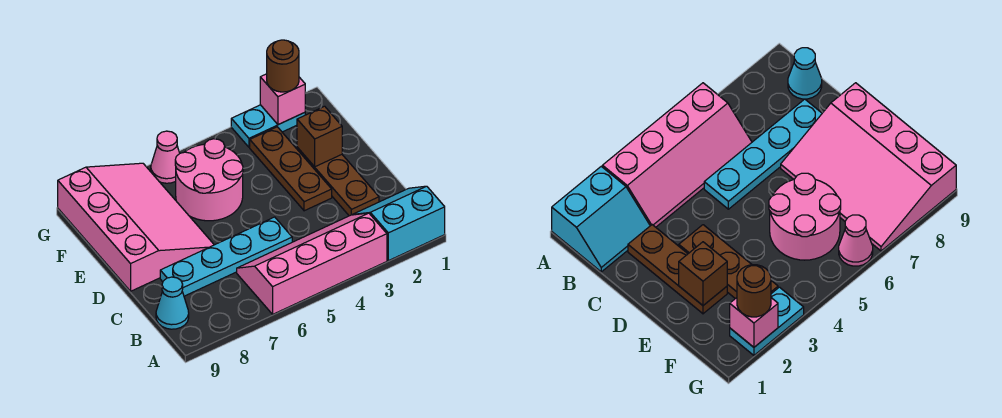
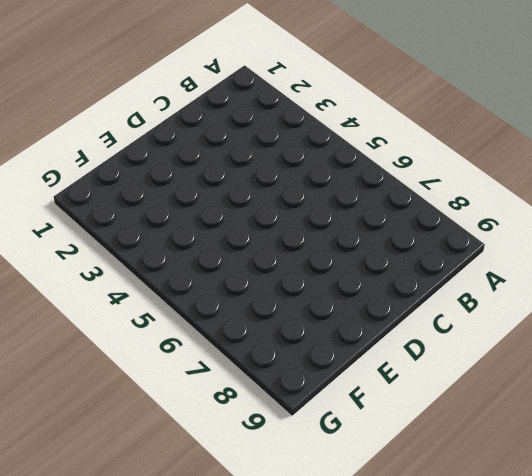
none -> cyan slope A1:B2 level 1 top A
none -> pink slope A3:B6 level 1 top A
none -> cyan cone B9 level 1

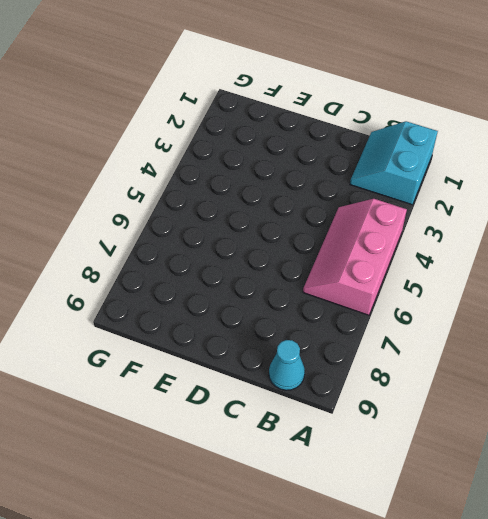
pink slope A4:B6 level 1 top A -> pink slope A3:B6 level 1 top A
none -> brown plate C2:E2 level 1
none -> cyan plate C5:C8 level 1
none -> brown plate D3:F3 level 1

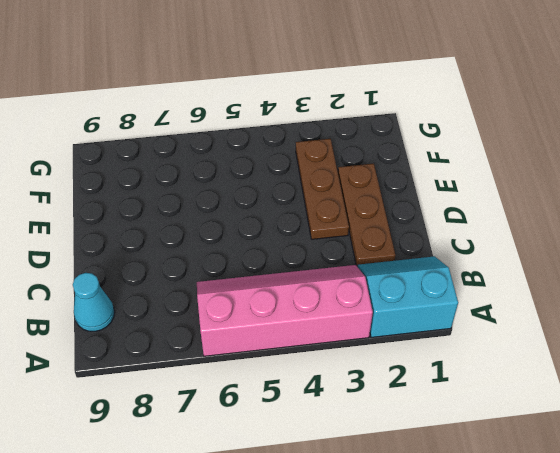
none -> cyan plate C5:C8 level 1
none -> pink slope D7:G9 level 1 top 9
none -> pink round brick E5:F6 level 1

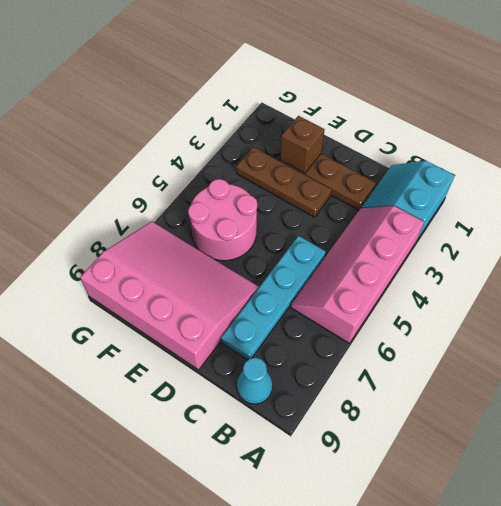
none -> cyan plate G2:G3 level 1
none -> pink cone G6 level 1
none -> pink brick G2 level 2

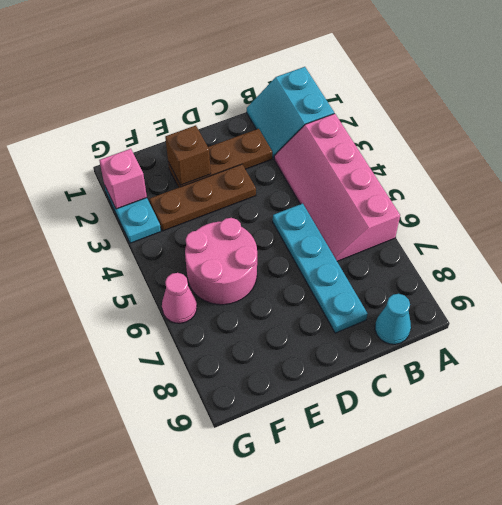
none -> pink slope D7:G9 level 1 top 9
none -> brown round brick G2 level 3

